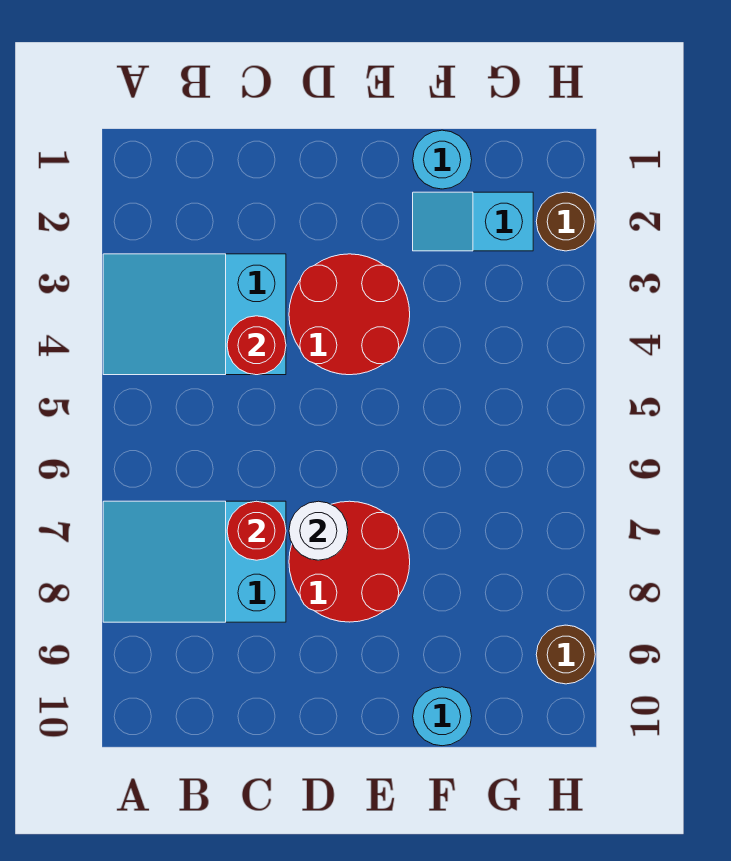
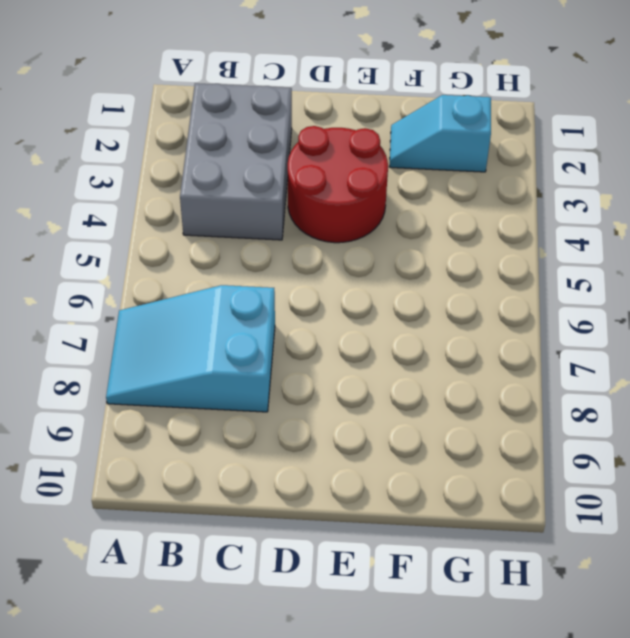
grey brick B2:C4 level 1 -> cyan slope A3:C4 level 1 top C
none -> red round brick D7:E8 level 1
none -> cyan round brick F1 level 1
none -> cyan round brick F10 level 1

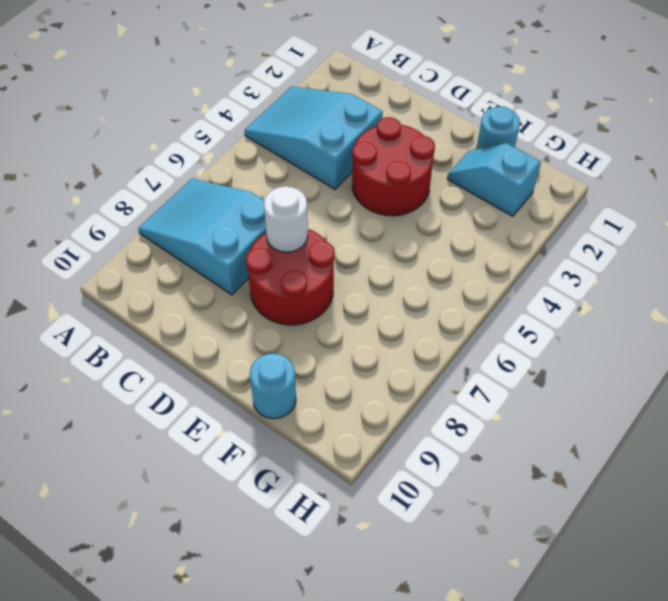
none -> brown round brick H2 level 1
none -> brown round brick H9 level 1
none -> red round brick C4 level 2

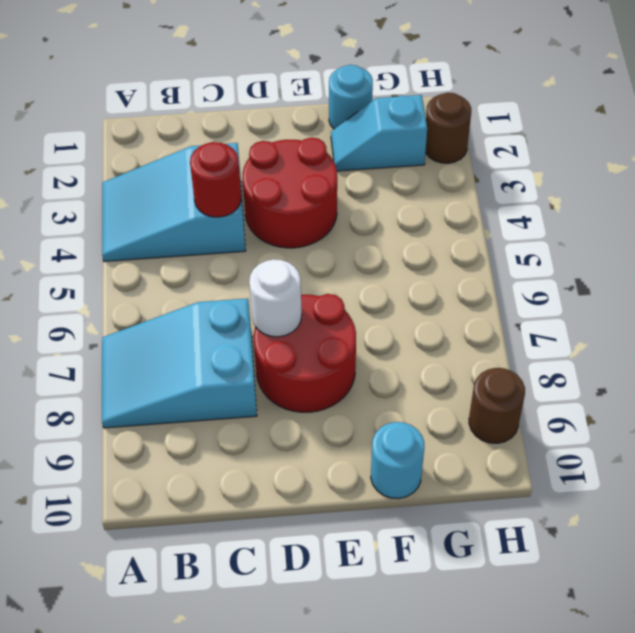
none -> red round brick C7 level 2

